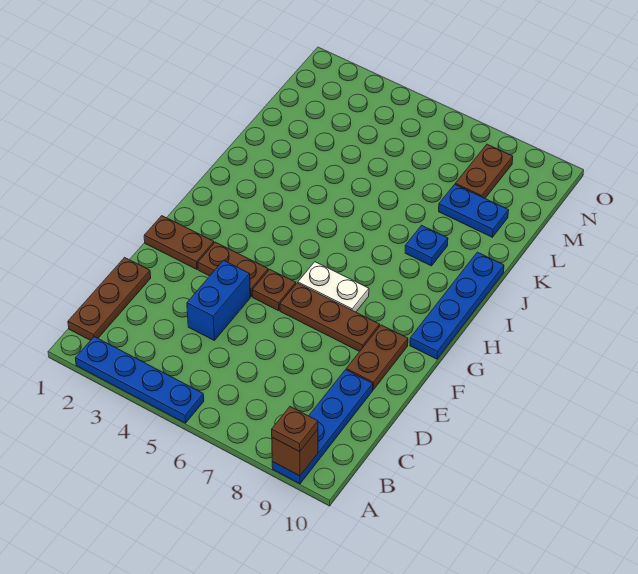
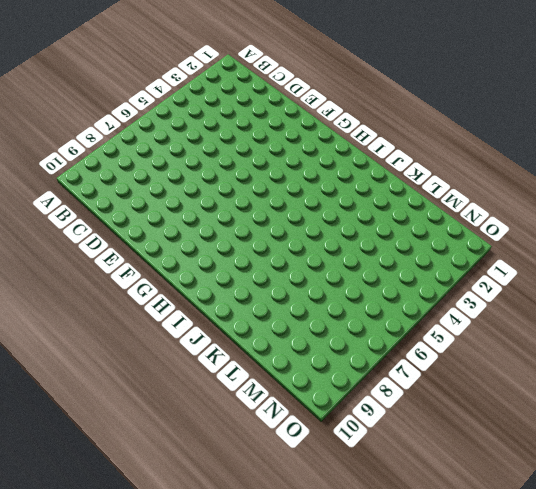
none -> blue plate A2:A5 level 1
none -> blue plate A9:D9 level 1
none -> brown plate B1:D1 level 1

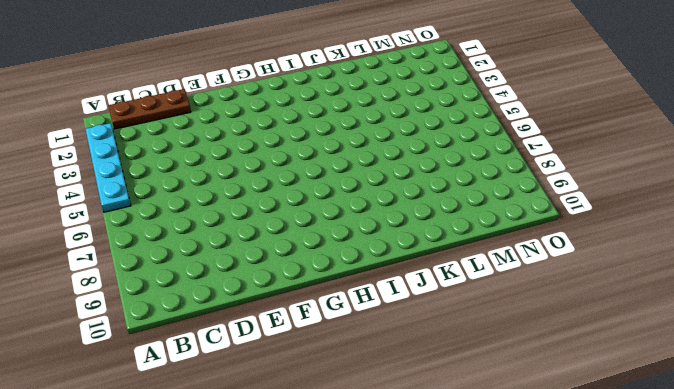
cyan plate A2:A5 level 1 -> blue plate A2:A5 level 1
none -> blue plate A9:D9 level 1
none -> blue brick D4:E4 level 1
none -> brown plate E9:F9 level 1

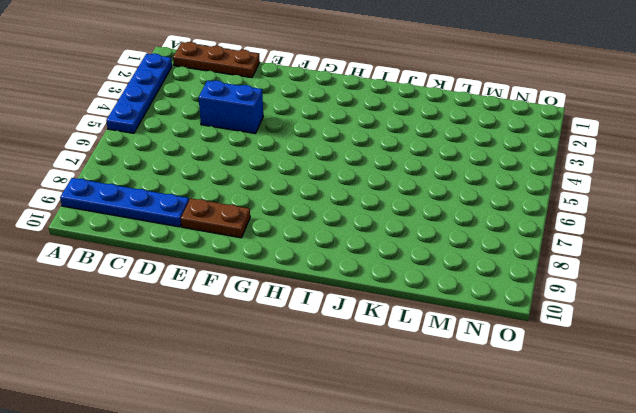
none -> brown plate F1:F2 level 1
none -> brown plate F3:F4 level 1
none -> brown plate F5 level 1

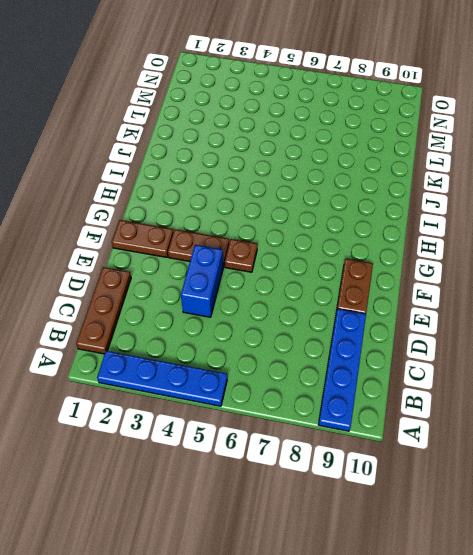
none -> brown plate F6:F8 level 1
none -> white plate G6:G7 level 1
none -> blue plate G10:J10 level 1

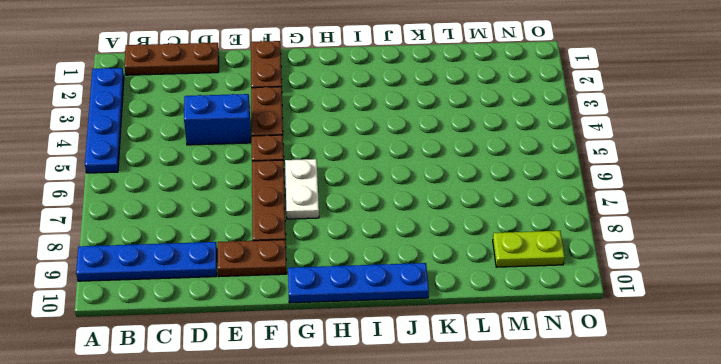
lime plate M9:N9 level 1 -> none
none -> blue plate J8 level 1
none -> blue plate L8:L9 level 1
none -> brown plate M8:N8 level 1

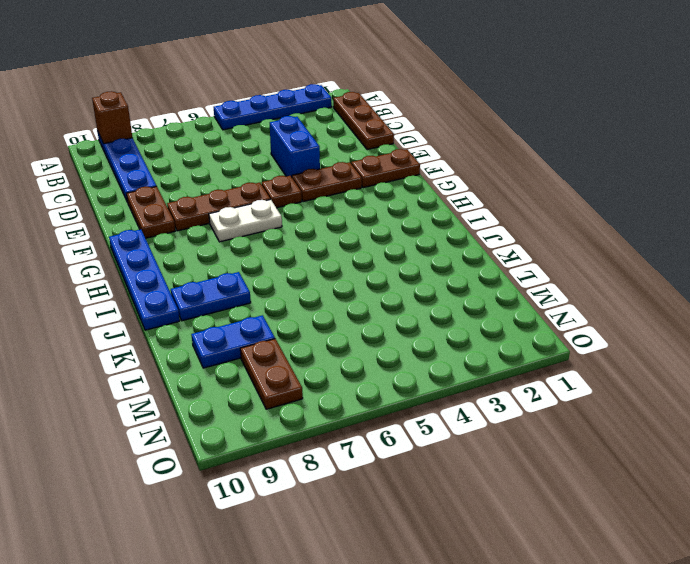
blue plate J8:J9 level 1 -> blue plate J8 level 1
none -> brown plate A9 level 3

